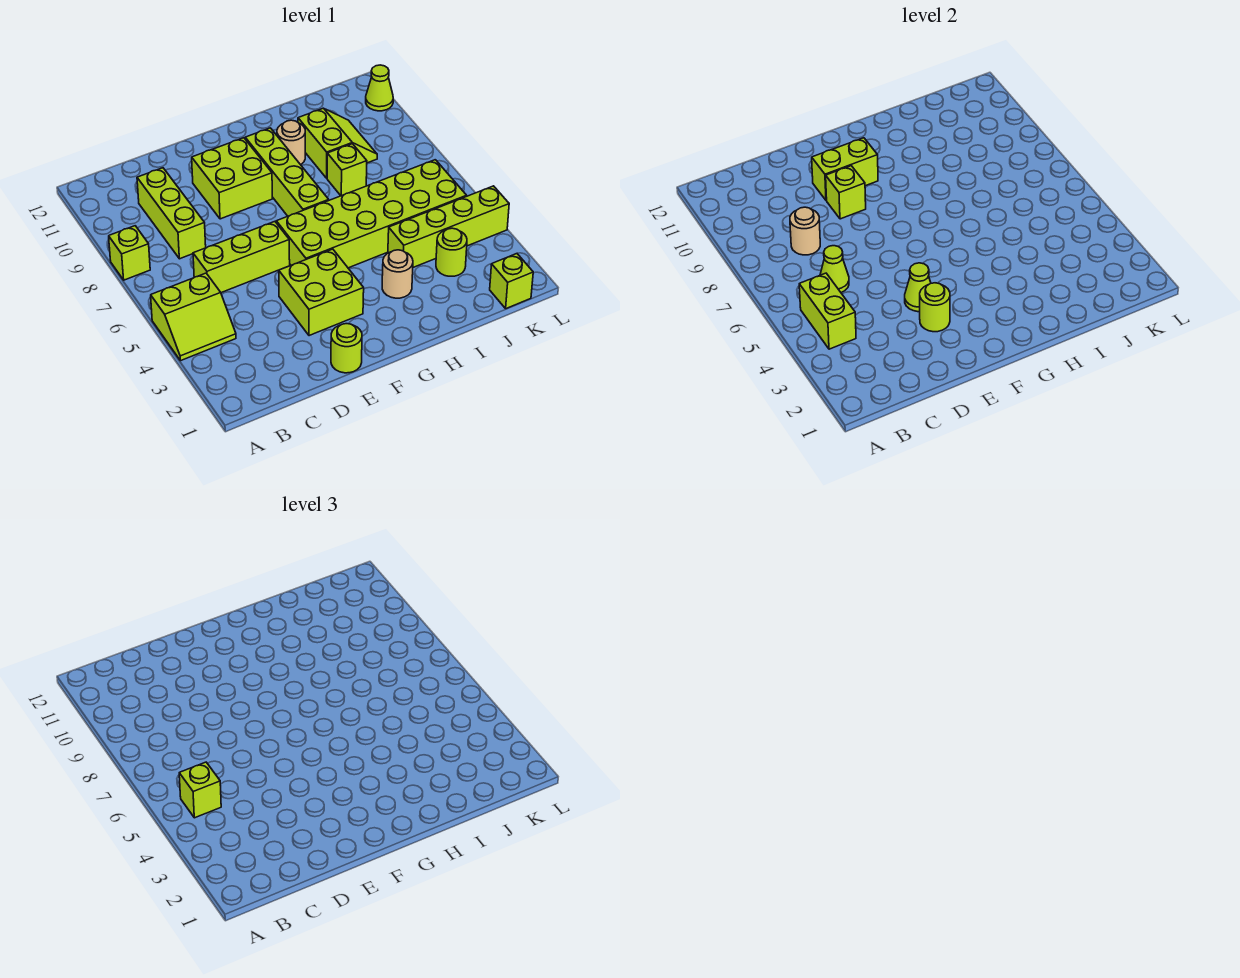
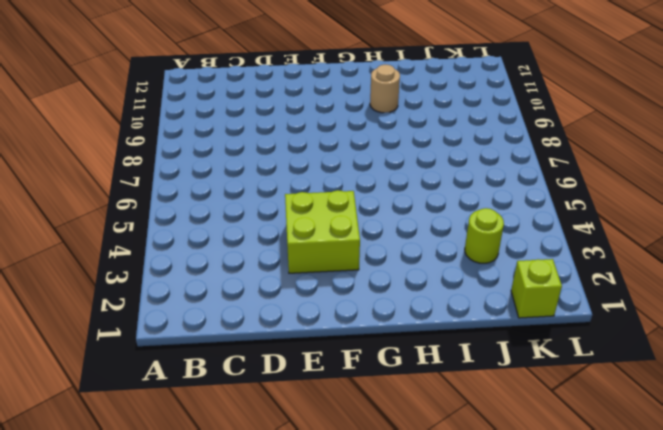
none -> lime slope A4:B5 level 1 top 5
none -> lime brick A8 level 1
none -> lime brick C6:E6 level 1

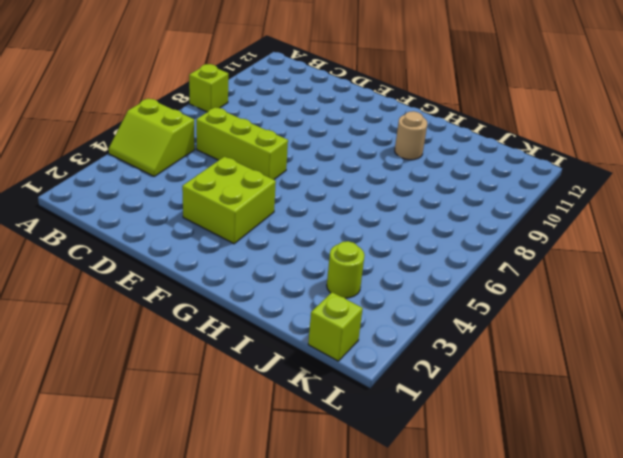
none -> lime brick C8:C10 level 1
none -> lime round brick E1 level 1
none -> lime brick E9:F10 level 1

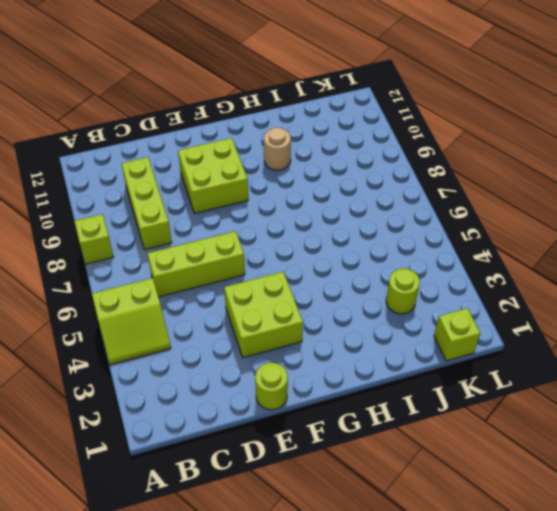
none -> lime brick F5:K6 level 1
none -> lime brick G7:G10 level 1
none -> tan round brick H3 level 1

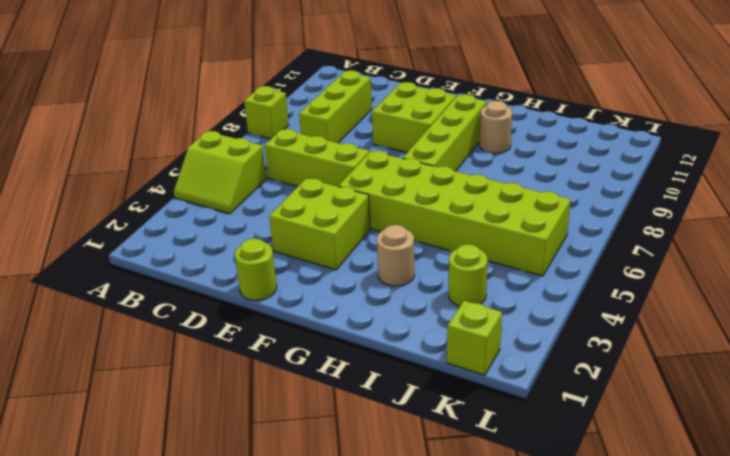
none -> lime brick I4:L4 level 1
none -> lime brick I8 level 1
none -> lime slope I9:J10 level 1 top I

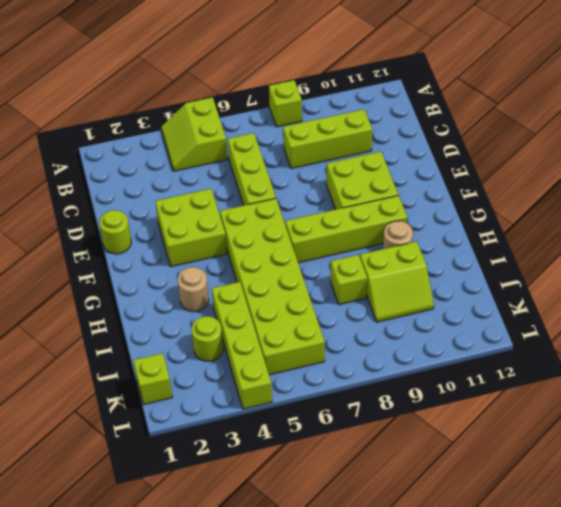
none -> lime cone L11 level 1
none -> lime brick B4:B5 level 2
none -> lime cone C6 level 2

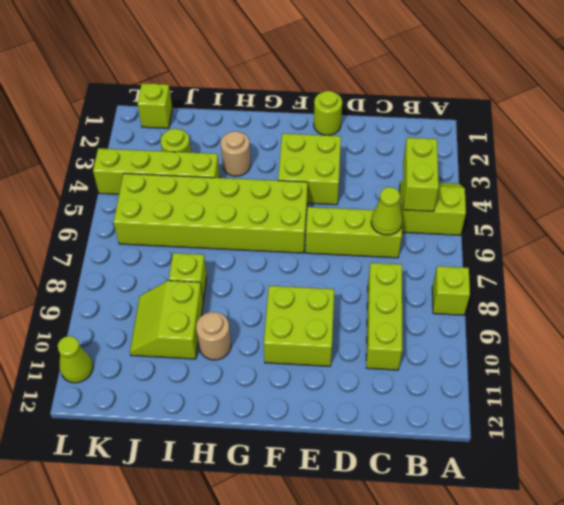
none -> lime brick G7:G10 level 1
none -> tan round brick C8 level 2
none -> lime round brick E3 level 2

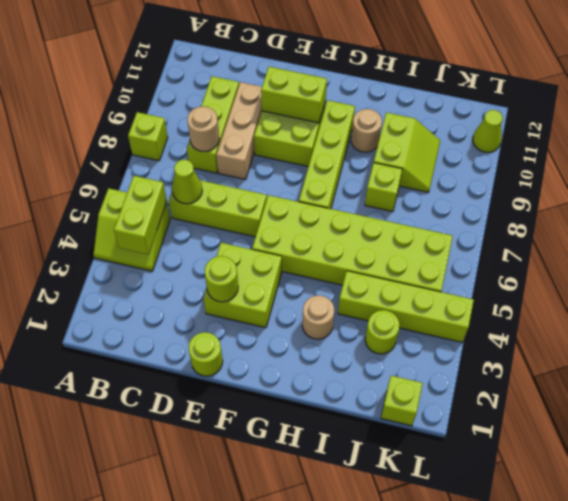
tan brick D8:D10 level 1 -> none
none -> lime cone E4 level 2
none -> lime brick E9 level 2
none -> lime brick B5 level 3

